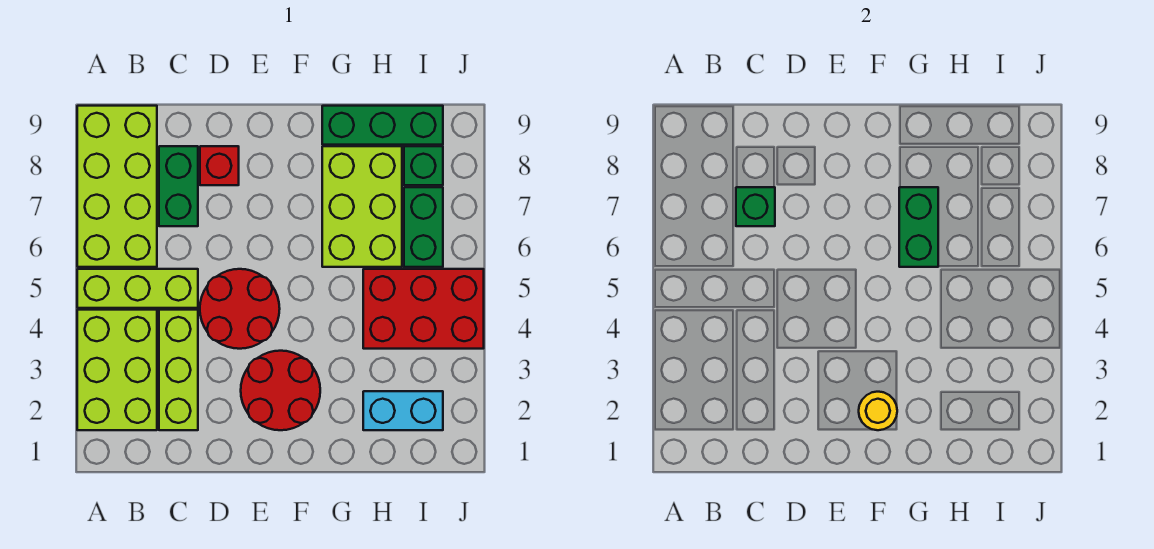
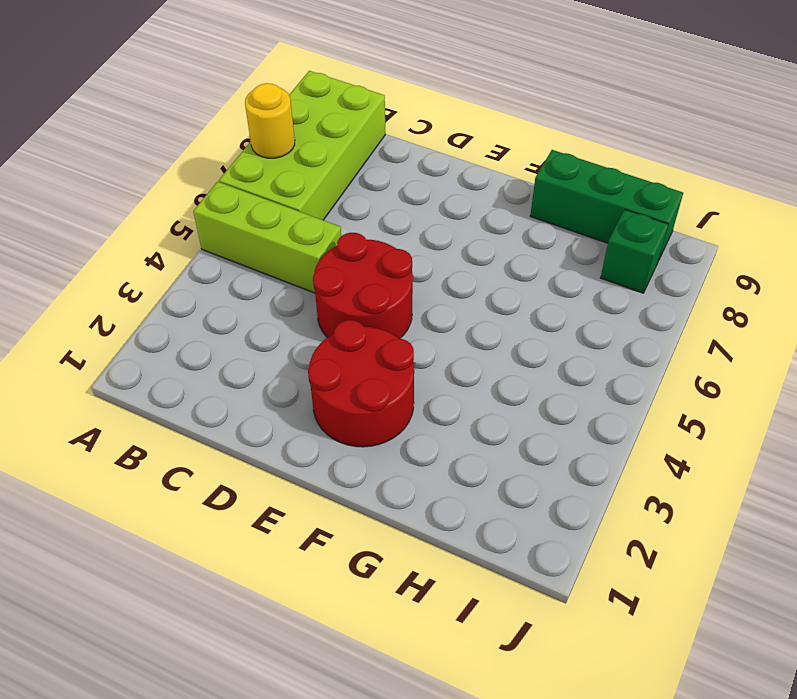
yellow round brick A7 level 2 -> yellow round brick F2 level 2
none -> lime brick A2:B4 level 1
none -> lime brick C2:C4 level 1
none -> green brick C7:C8 level 1

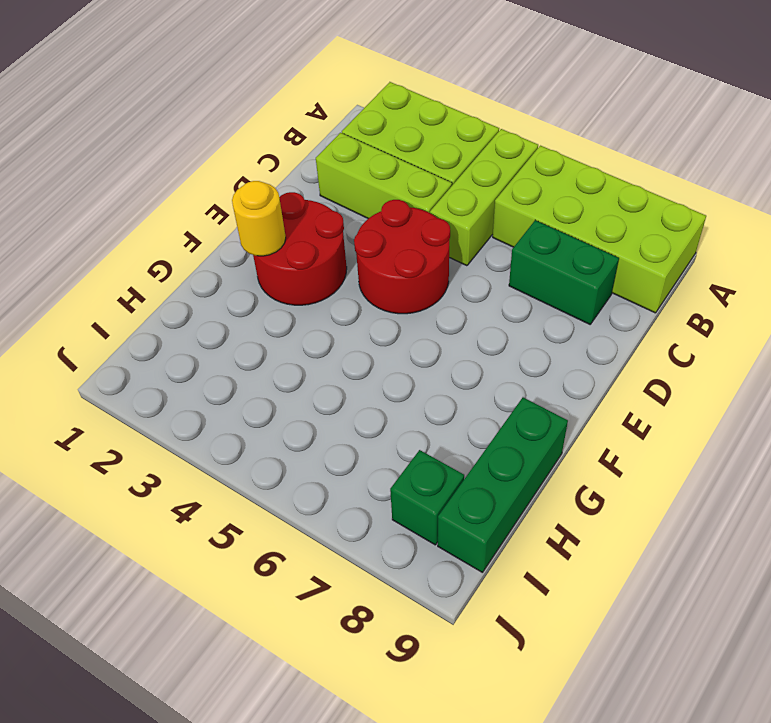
none -> red brick D8 level 1
none -> lime brick G6:H8 level 1
none -> cyan brick H2:I2 level 1

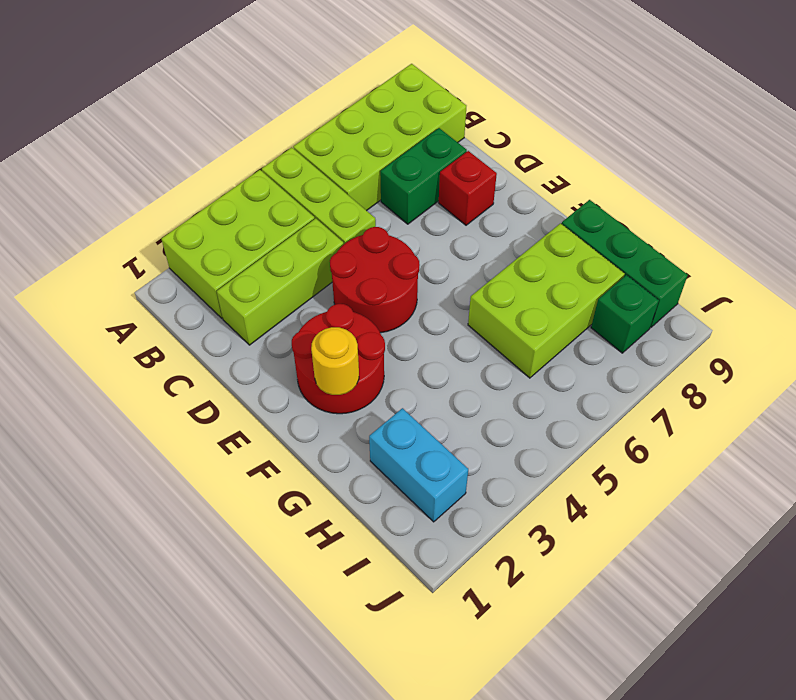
none -> red brick H4:J5 level 1
none -> green brick I6:I7 level 1
none -> green brick C7 level 2

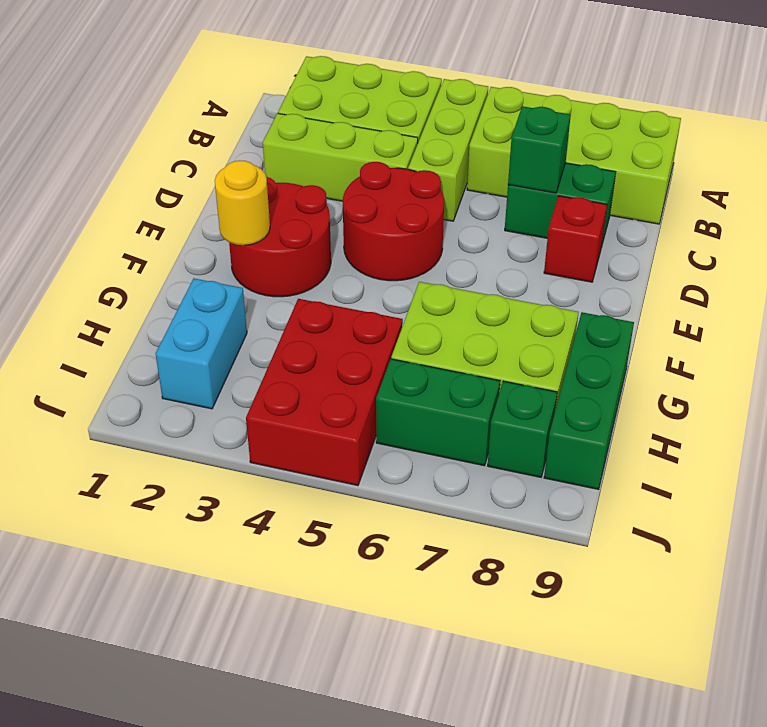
none -> green brick G6:G7 level 2

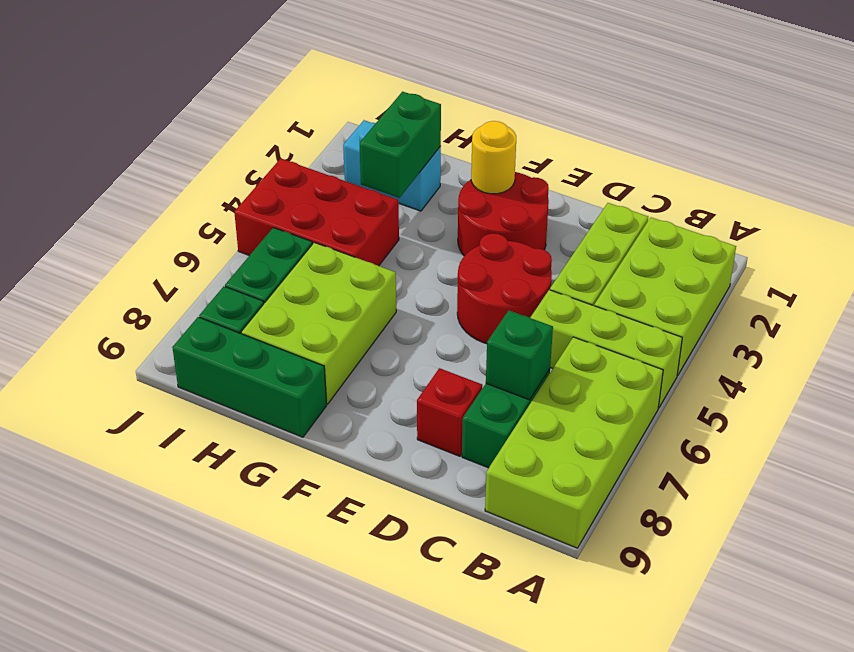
green brick H2:H3 level 2 -> green brick G6:G7 level 2

